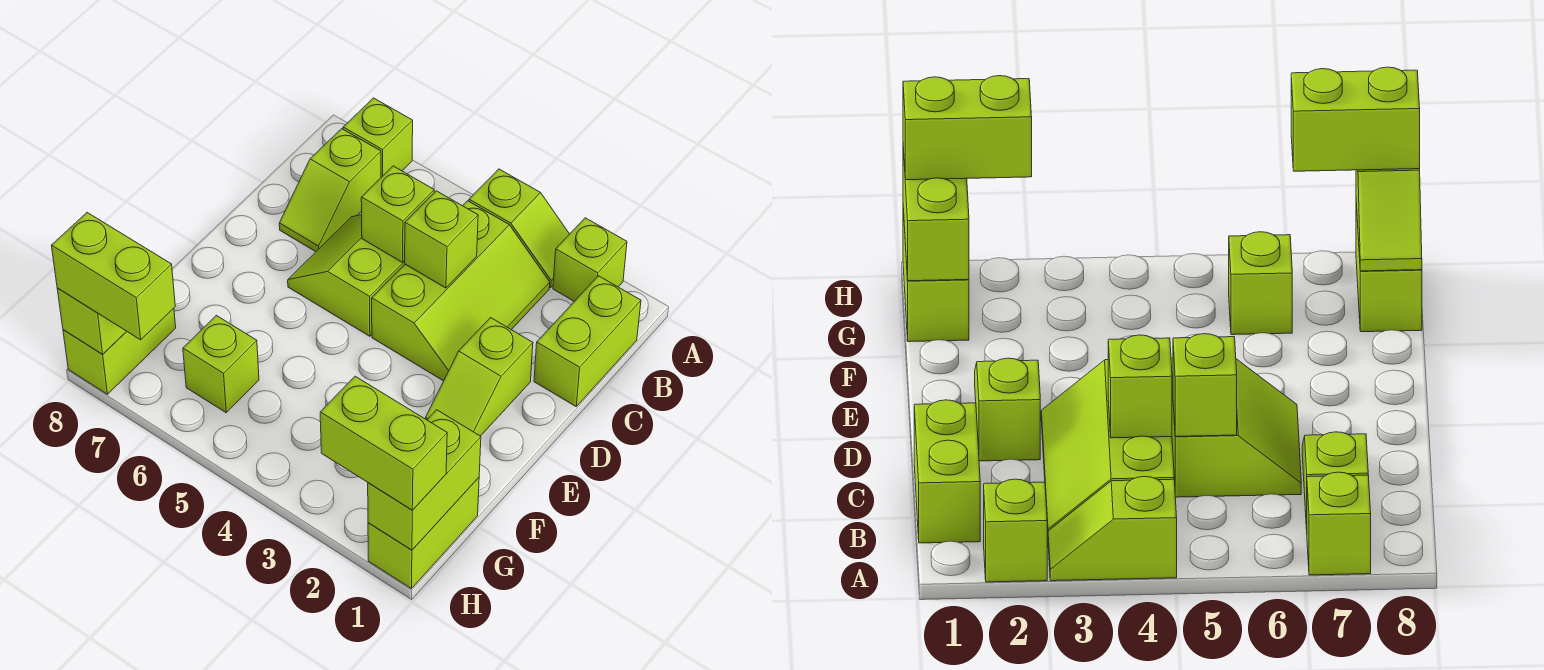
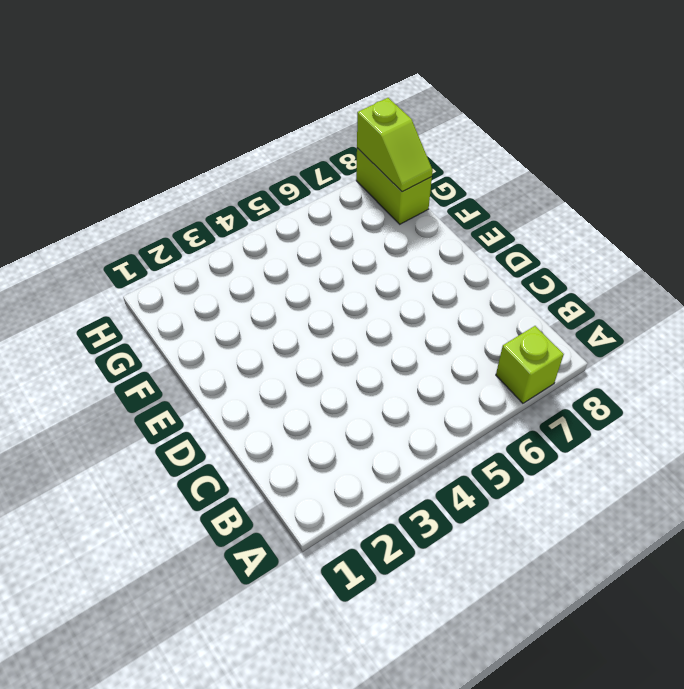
none -> lime brick A2 level 1
none -> lime slope A3:A4 level 1 top 4
none -> lime brick B1:C1 level 1

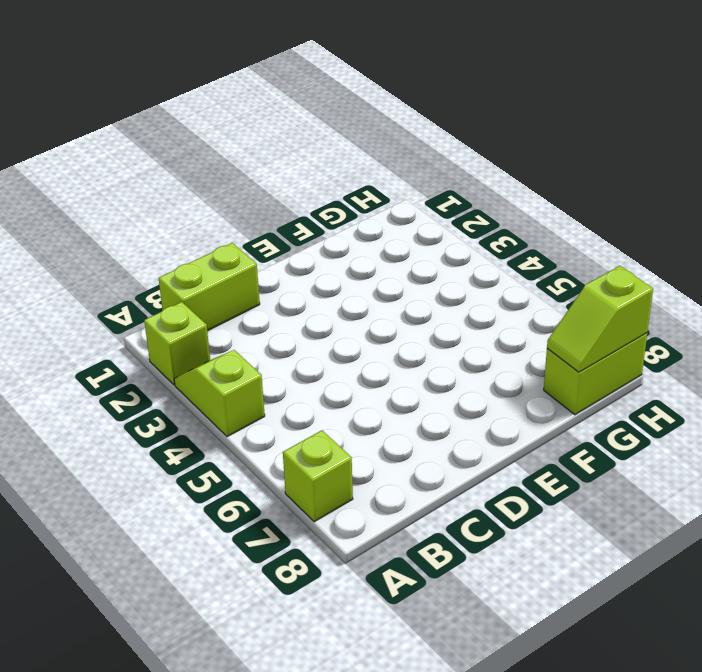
none -> lime slope B3:D4 level 1 top 4
none -> lime slope B7:C7 level 1 top B
none -> lime slope C5:D6 level 1 top 5

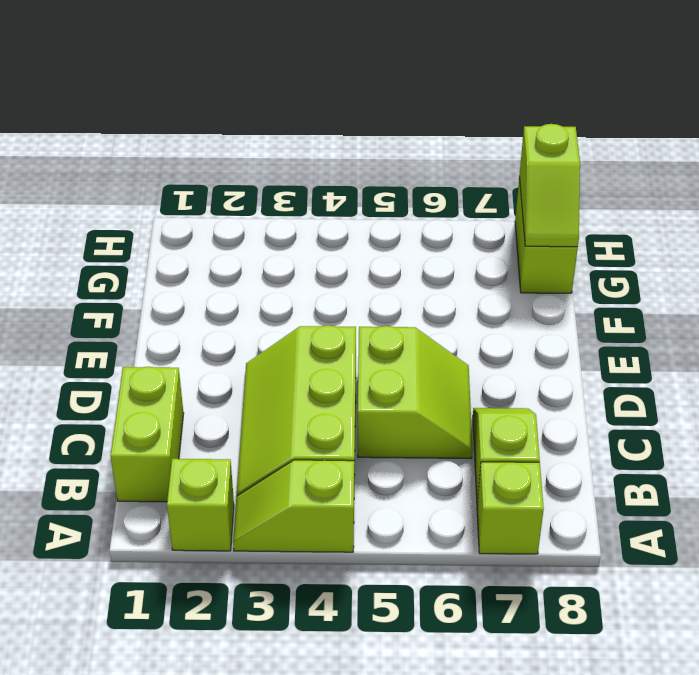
none -> lime slope D2:E2 level 1 top D
none -> lime brick G1:H1 level 1
none -> lime brick G6 level 1

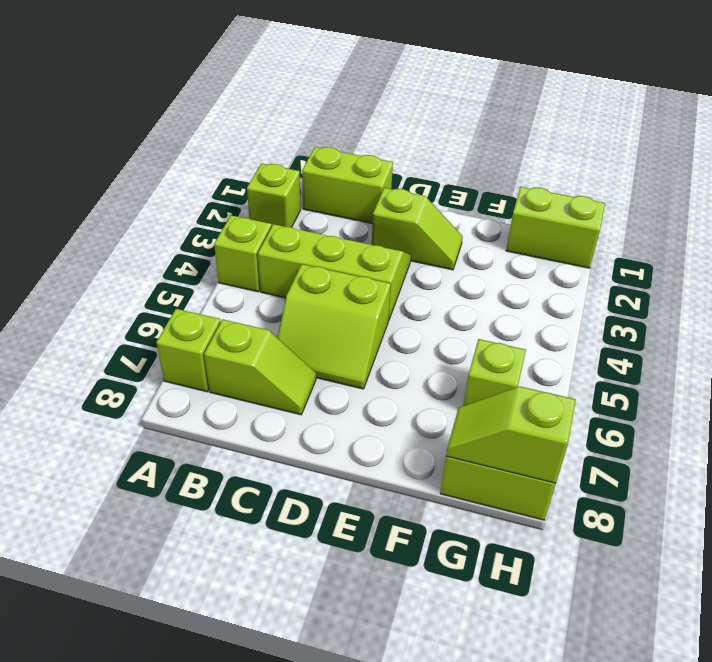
none -> lime brick C4 level 2
none -> lime brick C5 level 2
none -> lime brick G1:H1 level 2

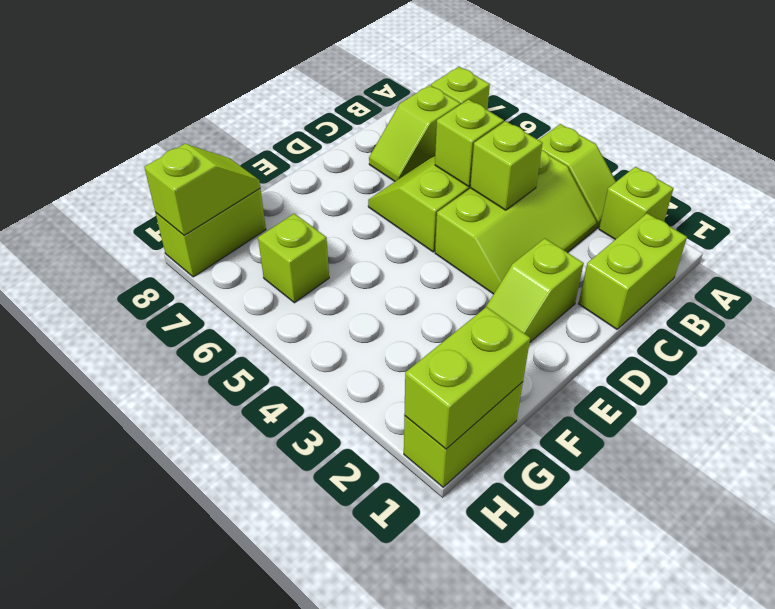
none -> lime brick H1:H2 level 3
none -> lime brick H7:H8 level 3

